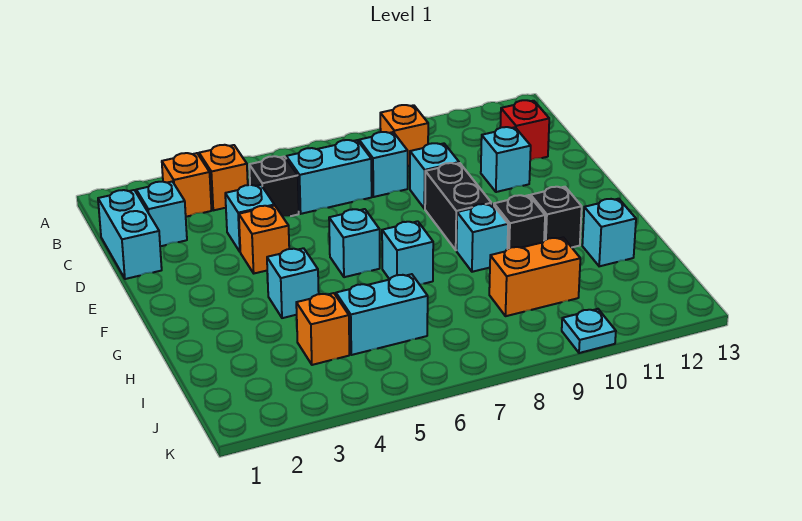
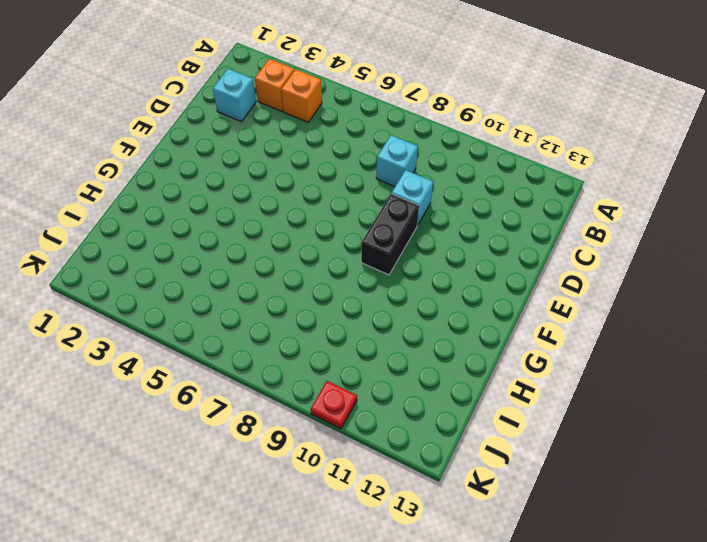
red plate K10 level 1 -> cyan plate K10 level 1
none -> orange brick B9 level 1
none -> cyan brick C1:D1 level 1
none -> black brick C5 level 1

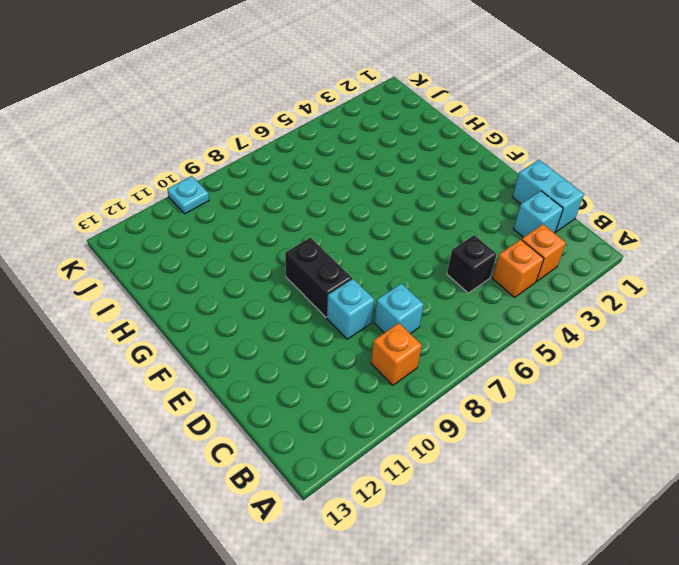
none -> cyan brick C6:C7 level 1
none -> red brick C12 level 1
none -> cyan brick D4 level 1

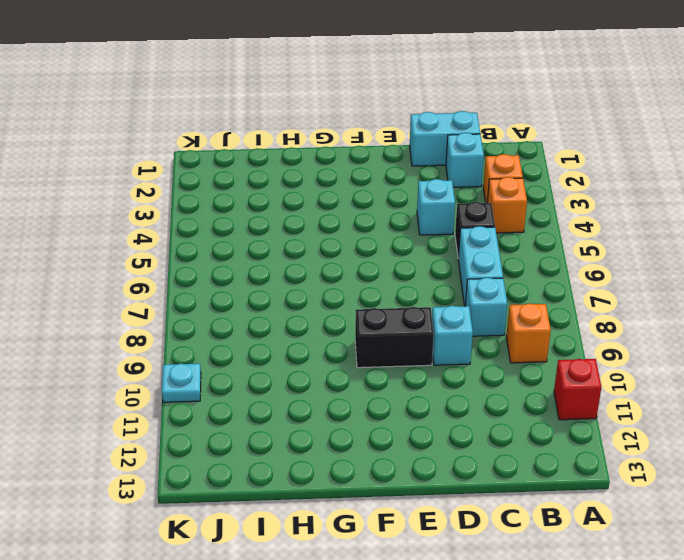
red brick A11 level 1 -> red brick C12 level 1
none -> cyan brick D11 level 1
none -> orange brick E4 level 1
none -> cyan brick F6 level 1

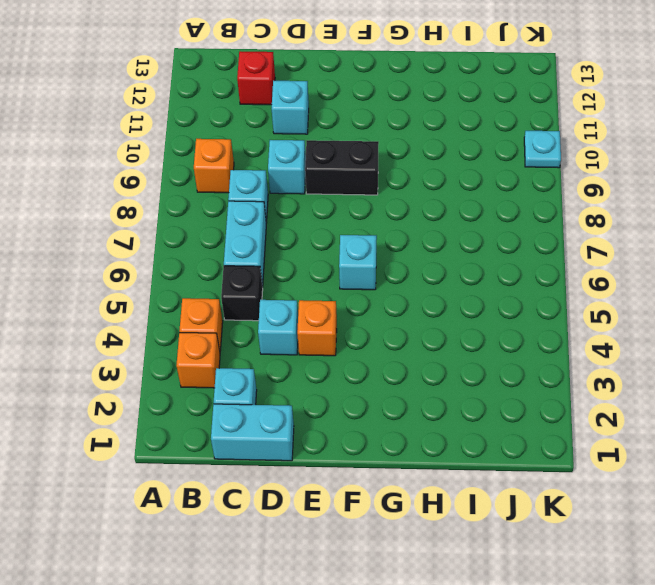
none -> cyan brick G4 level 1
none -> cyan brick G7 level 1
none -> cyan brick G9 level 1

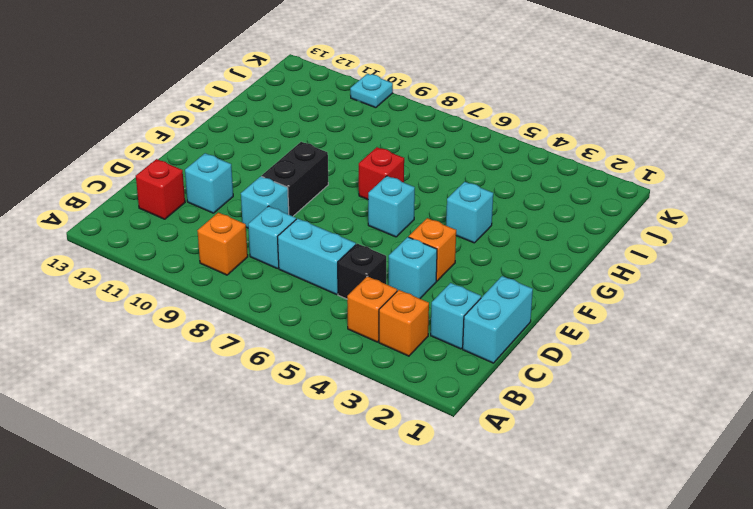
red brick G7 level 1 -> cyan brick G7 level 1
none -> cyan brick G9 level 1
none -> black brick G10 level 1
none -> black brick G11 level 1

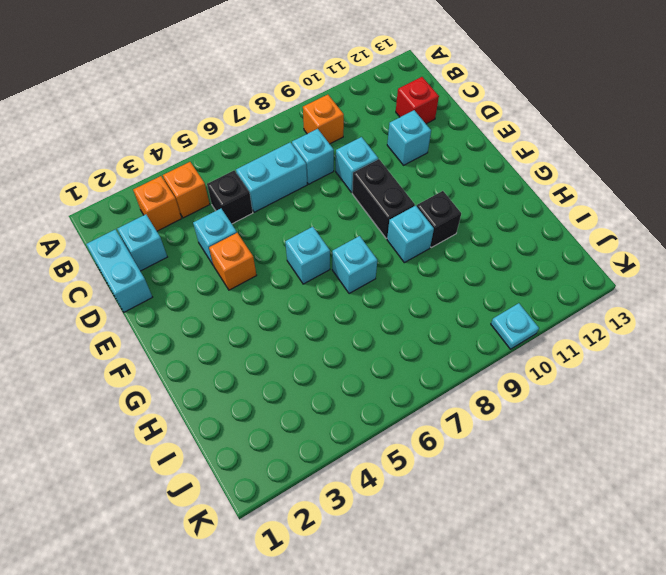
none -> cyan brick G4 level 1
none -> black brick G11 level 1
none -> cyan brick H12 level 1

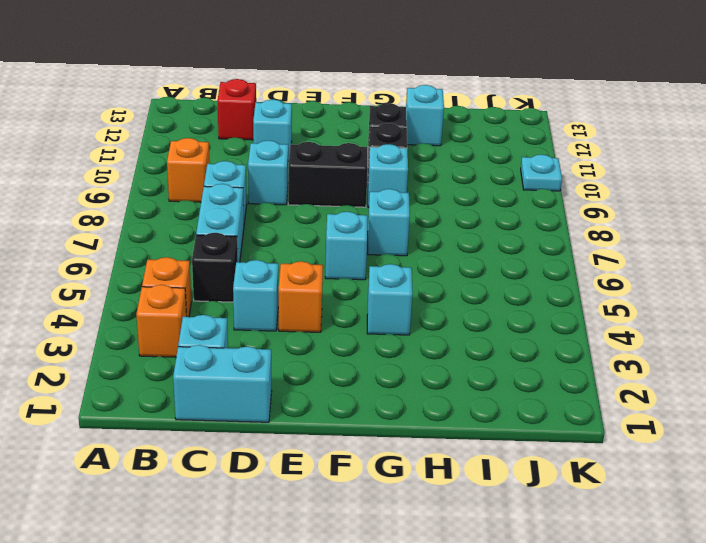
none -> orange brick I4 level 1
none -> cyan brick I5:I6 level 1
none -> orange brick I9:I10 level 1

